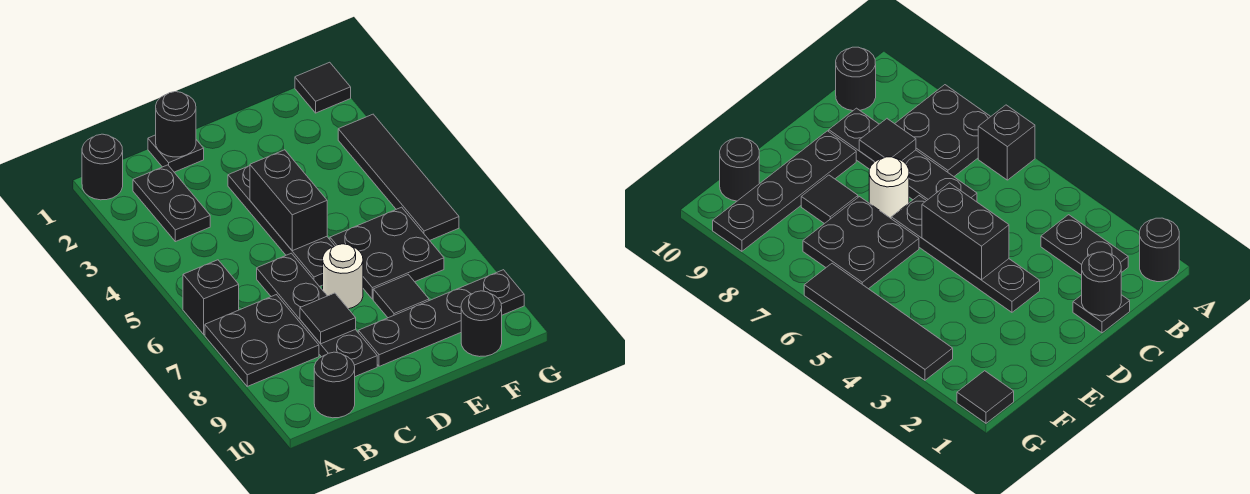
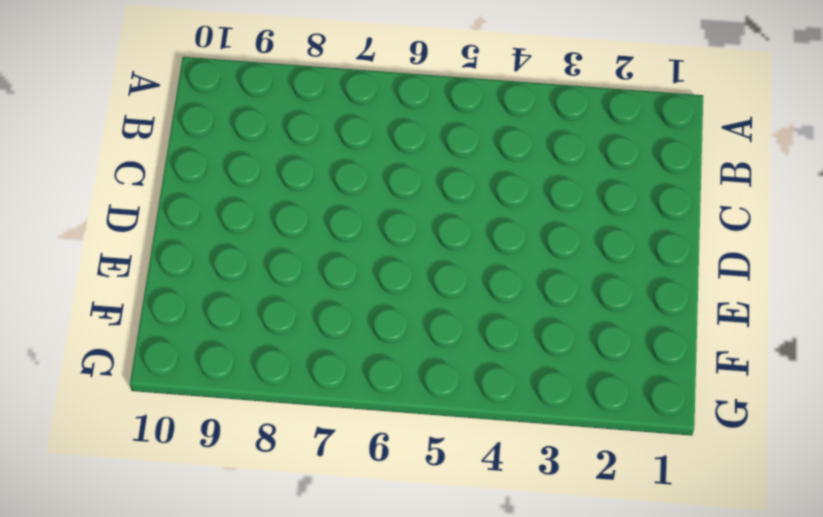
none -> black round brick A1 level 1
none -> black brick A6 level 1
none -> black plate A7:B8 level 1

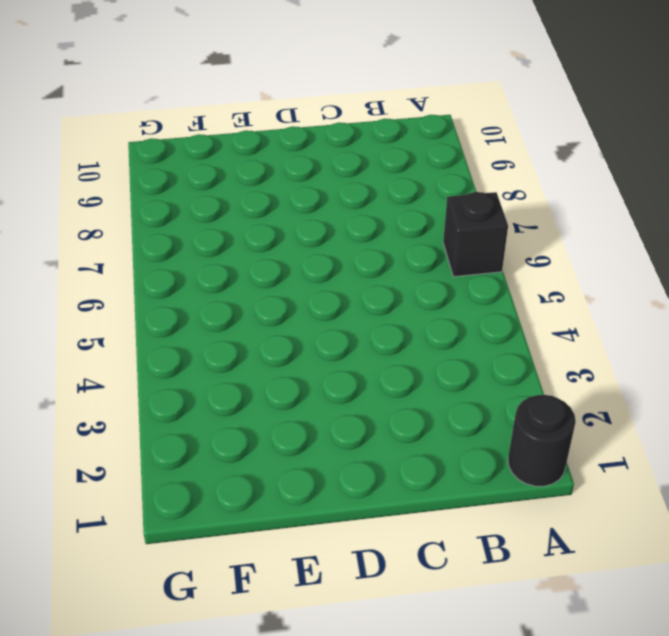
none -> black plate A7:B8 level 1
none -> black plate B2:B3 level 1
none -> black round brick B10 level 1

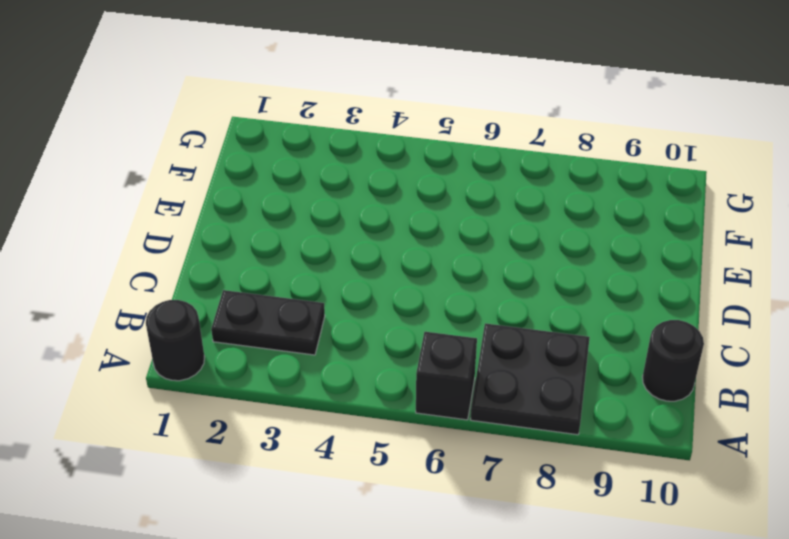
none -> black plate C1 level 1
none -> black plate C6:C9 level 1
none -> black plate D3:D6 level 1

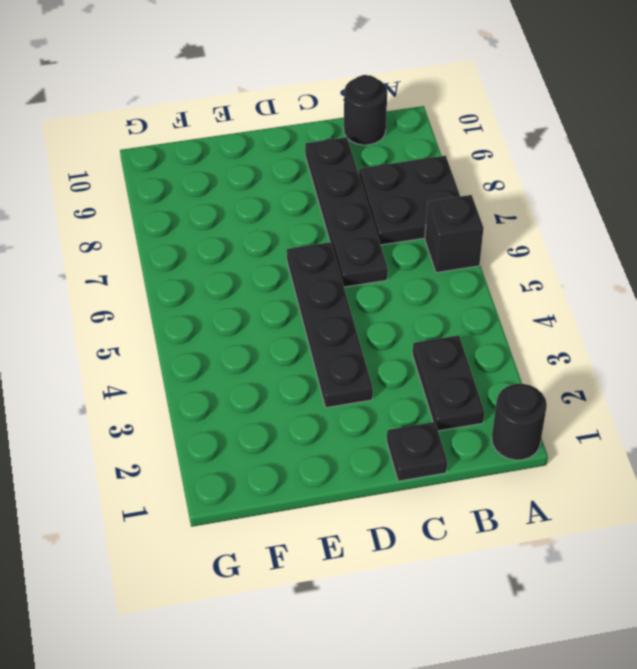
none -> white round brick D7 level 1
none -> black plate D9:G9 level 1
none -> black plate E6:F7 level 1

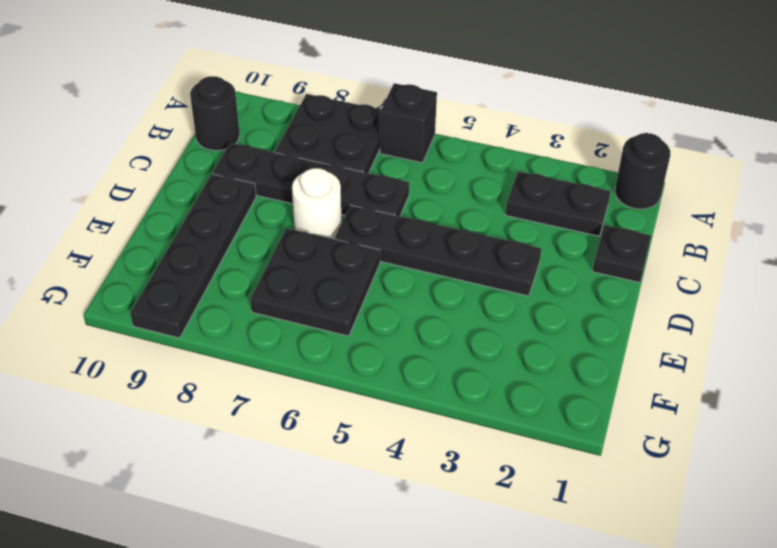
none -> black tile E8 level 1
none -> black round brick F10 level 1
none -> black tile G1 level 1

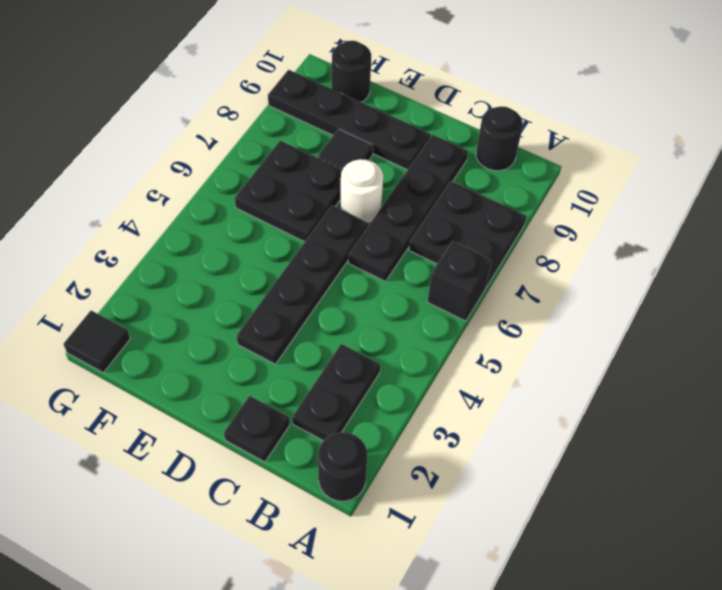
none -> black tile G3:G6 level 1
none -> black round brick C1 level 2
none -> black tile C8 level 2

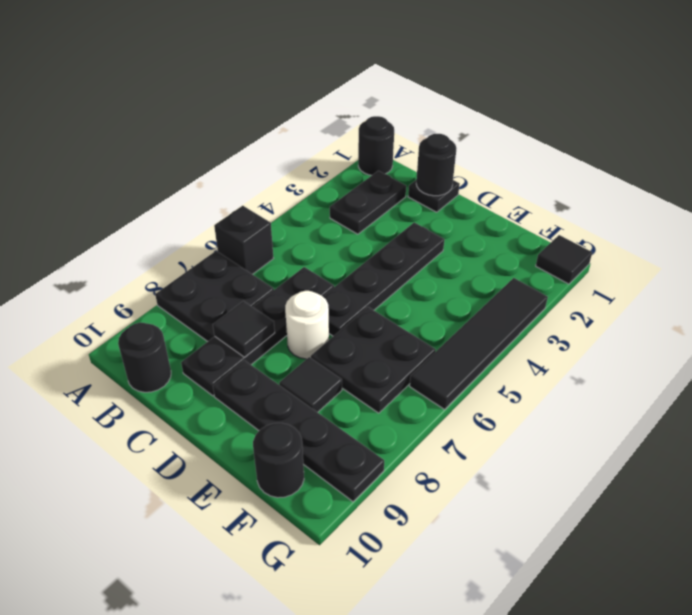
none -> black brick D4:D5 level 2

